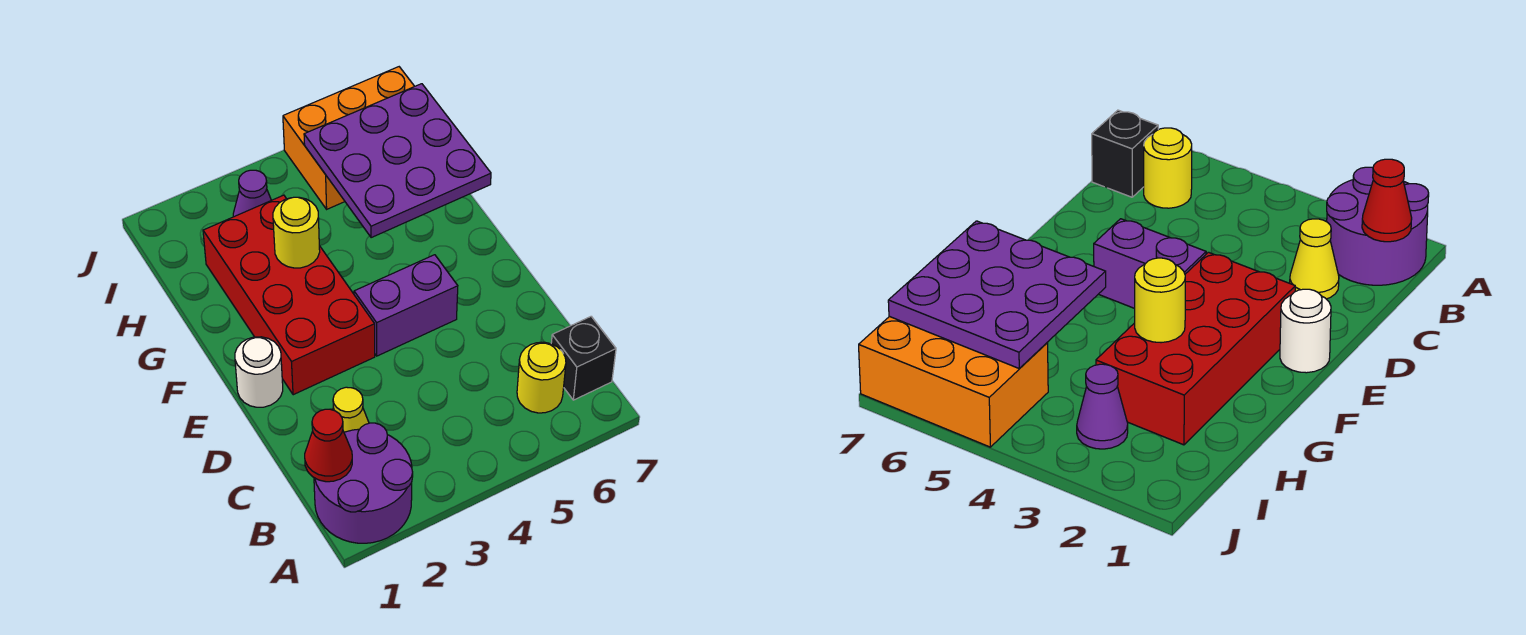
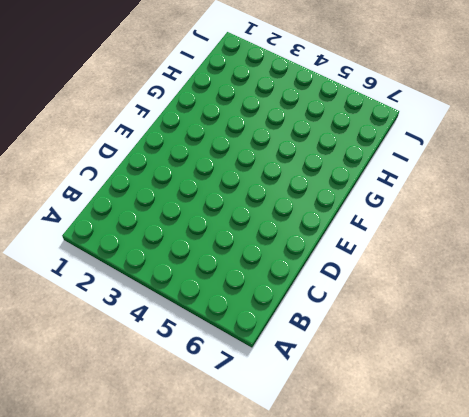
none -> purple round brick A1:B2 level 1
none -> yellow round brick B6 level 1
none -> black brick B7 level 1

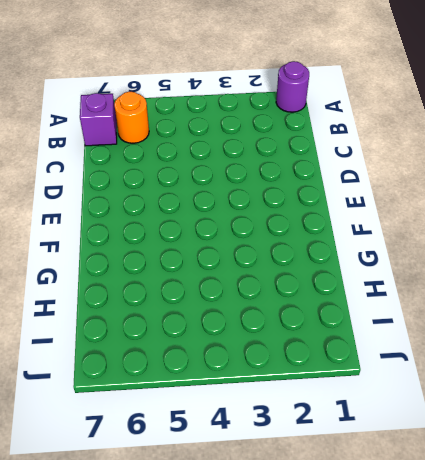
purple round brick A1 level 1 -> purple round brick A1:B2 level 1
orange round brick B6 level 1 -> yellow round brick B6 level 1
purple brick B7 level 1 -> black brick B7 level 1
none -> yellow cone C2 level 1
none -> white round brick E1 level 1
none -> red brick E2:H3 level 1

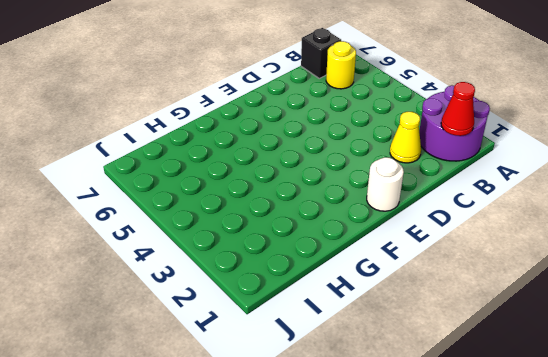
none -> red brick E2:H3 level 1
none -> purple brick E4:E5 level 1
none -> purple cone I3 level 1

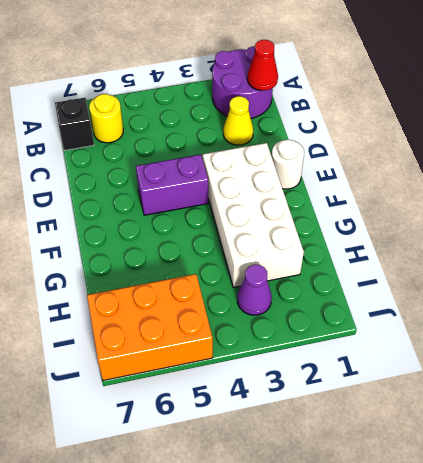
white brick E2:H3 level 1 -> red brick E2:H3 level 1
none -> yellow round brick G3 level 2
none -> purple plate G5:I7 level 2

